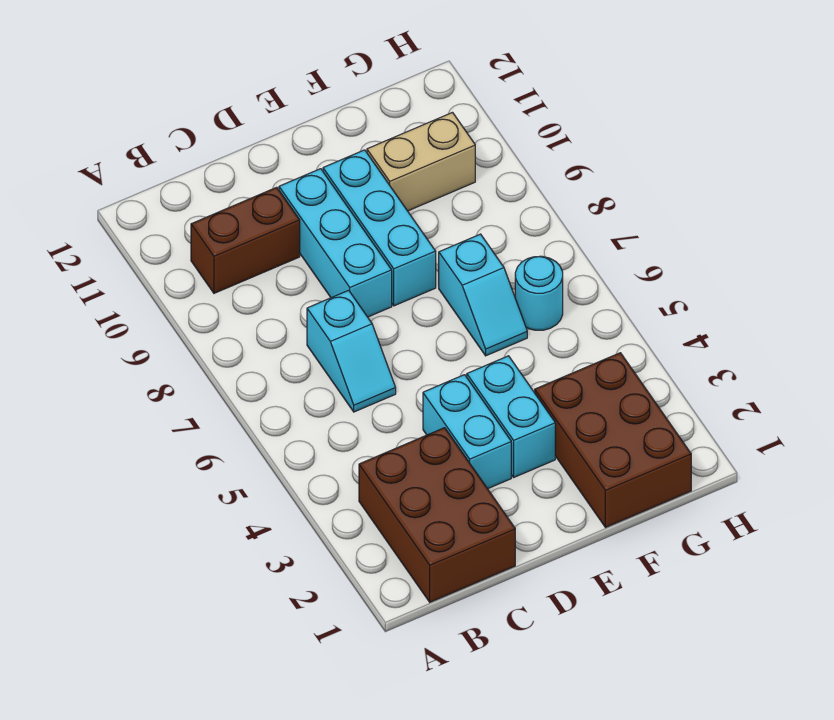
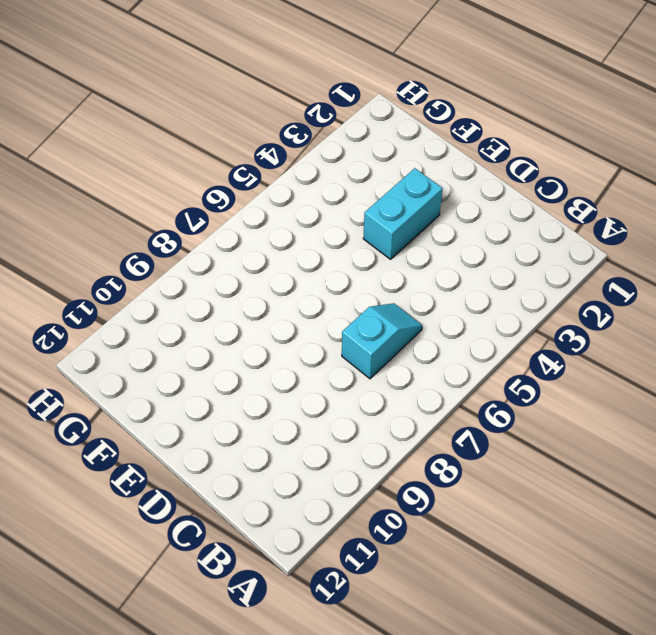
none -> brown brick B1:C3 level 1
none -> brown brick B10:C10 level 1

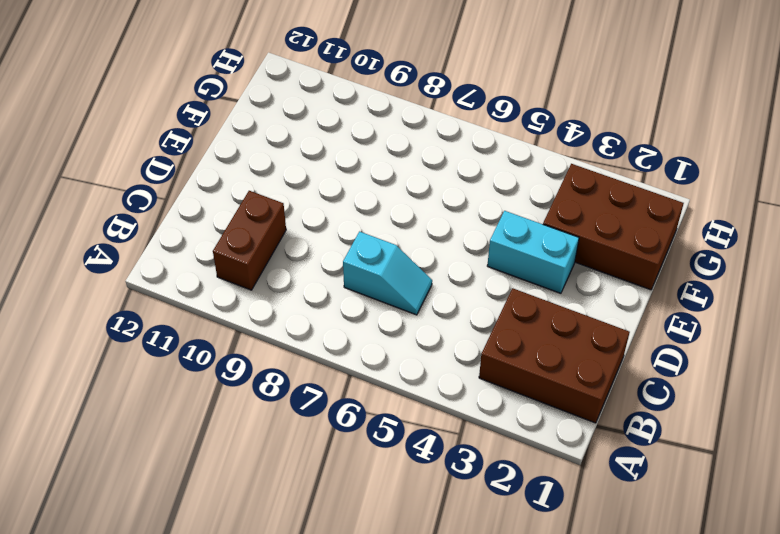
none -> cyan brick D3:D4 level 1
none -> cyan brick D8:D10 level 1

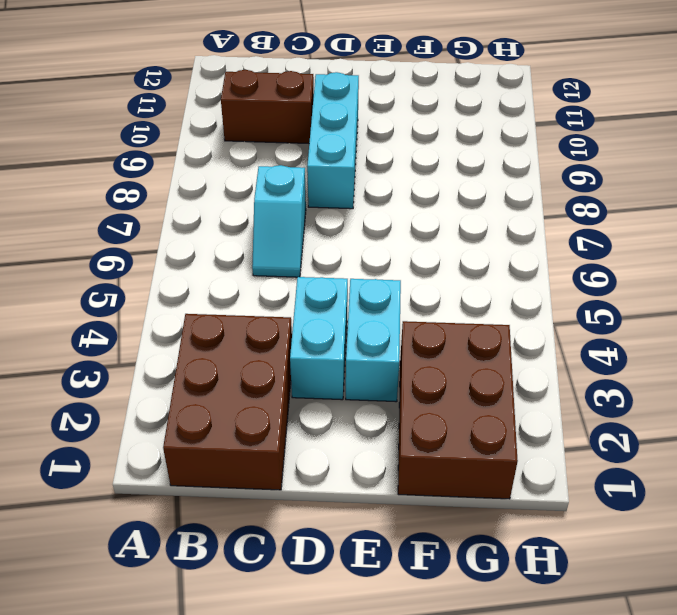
none -> cyan brick E8:E10 level 1
none -> cyan slope F6:F7 level 1 top 7

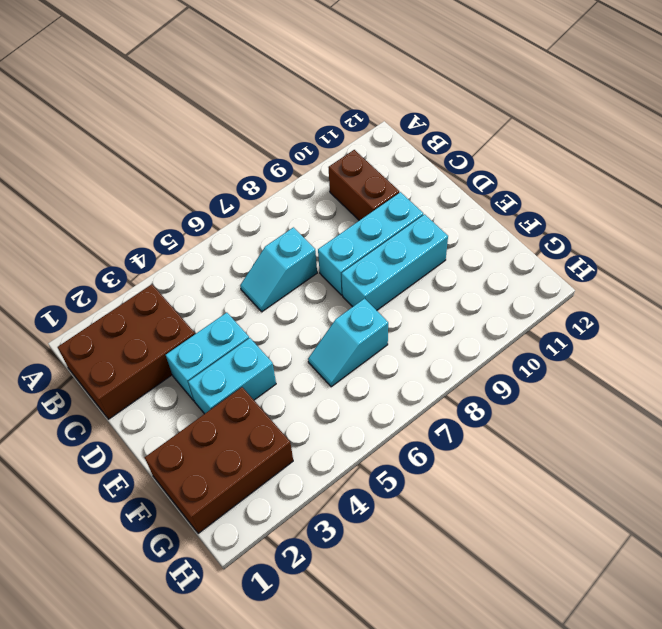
none -> tan brick F10:G10 level 1
none -> cyan round brick G6 level 1

